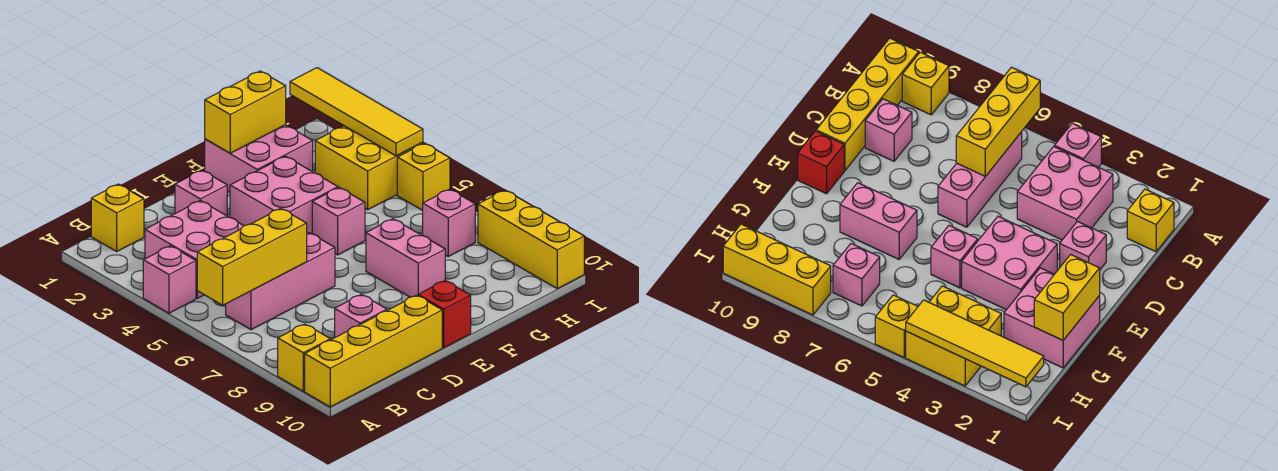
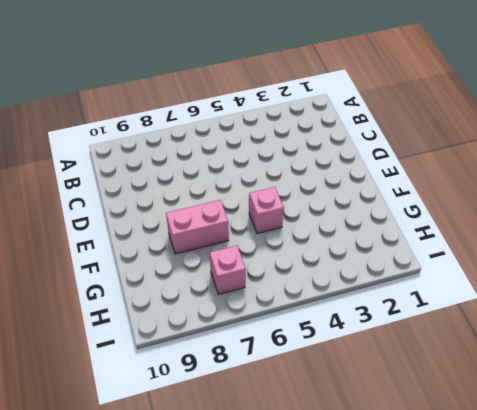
none -> pink brick A4 level 1
none -> yellow brick A9 level 1
none -> yellow brick A10:D10 level 1

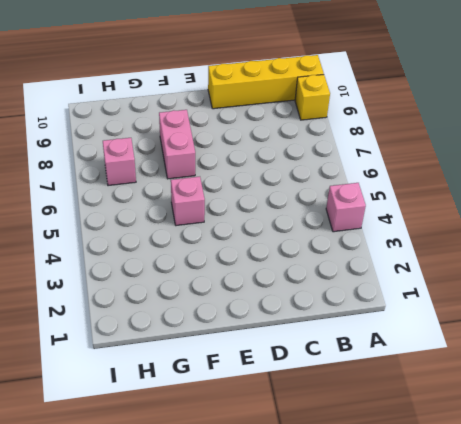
none -> yellow brick B1 level 1
none -> pink brick B3:C4 level 1
none -> pink brick B6:D6 level 1

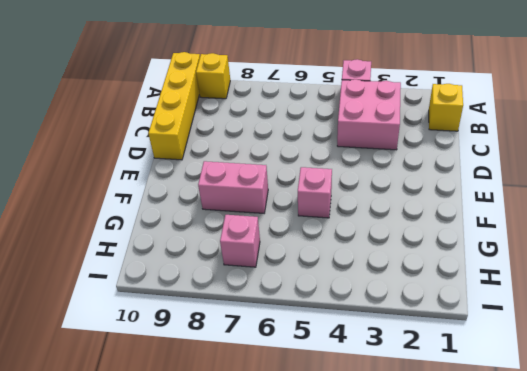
none -> pink brick B6:D6 level 1
none -> pink brick C9 level 1
none -> pink brick D2 level 1

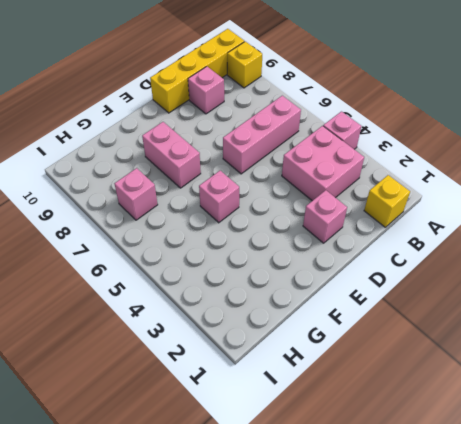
none -> pink brick E3:F4 level 1
none -> red brick E10 level 1
none -> pink brick F1:G2 level 1

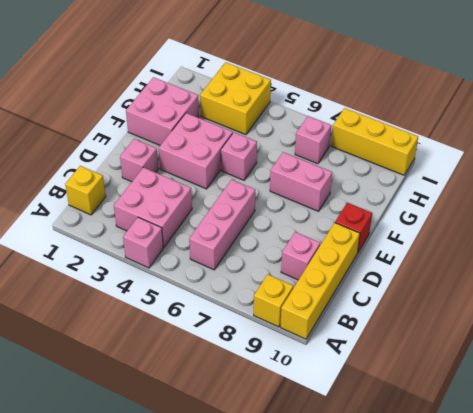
none -> yellow brick I5 level 1
none -> yellow brick A6:C6 level 2
none -> yellow brick F1:G1 level 2

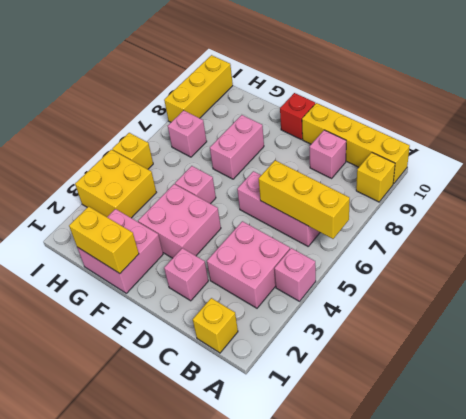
none -> yellow tile I1:I4 level 2

